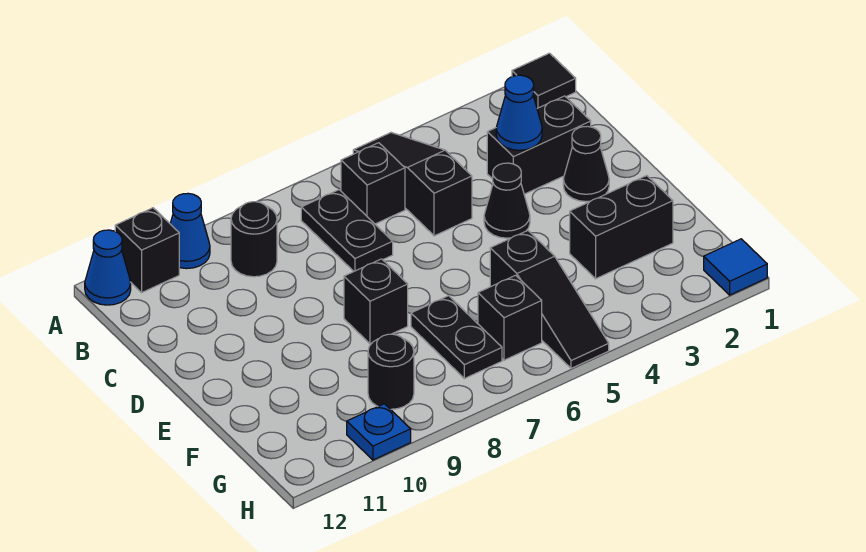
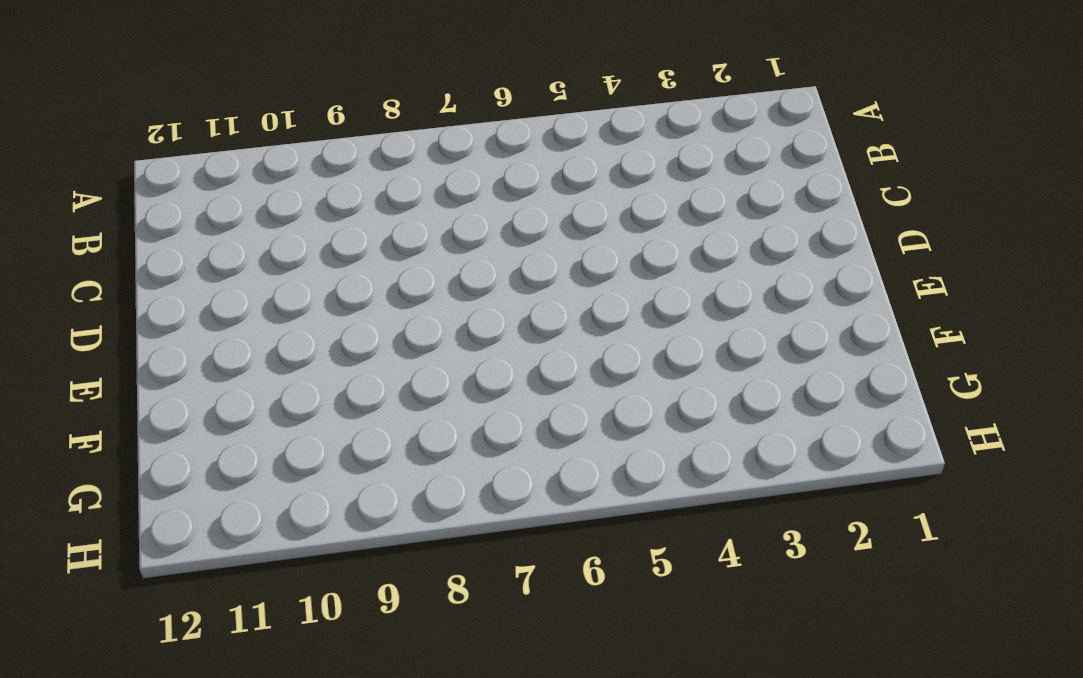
none -> black tile A1 level 1
none -> black slope A5:C5 level 1 top C
none -> blue cone A10 level 1

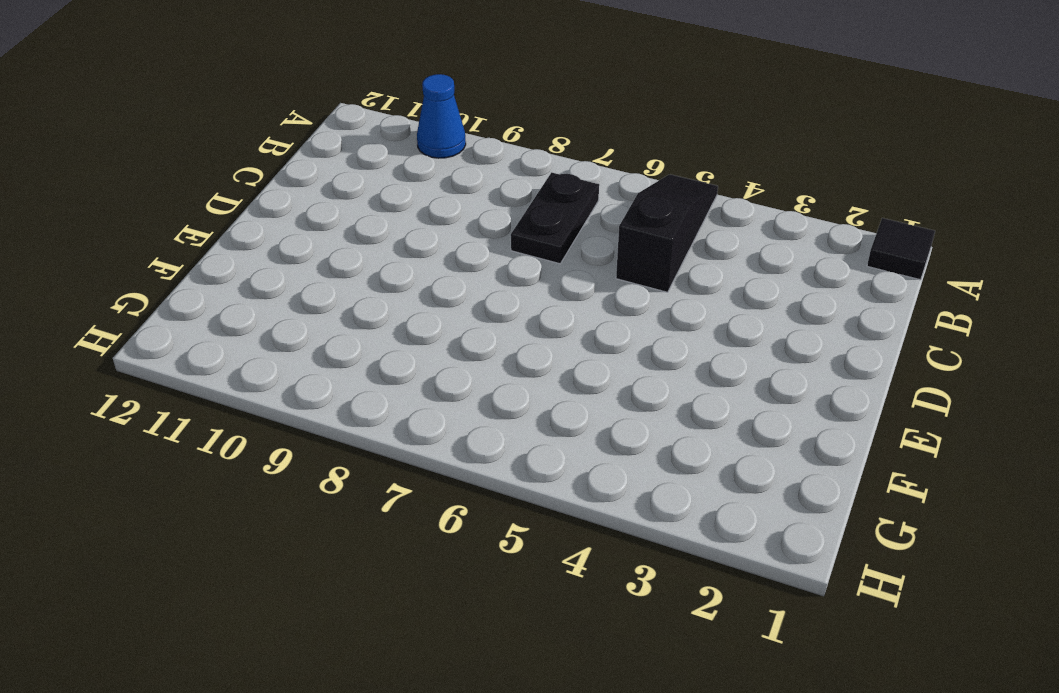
none -> black brick A11 level 1
none -> blue cone A12 level 1
none -> black brick B6 level 1

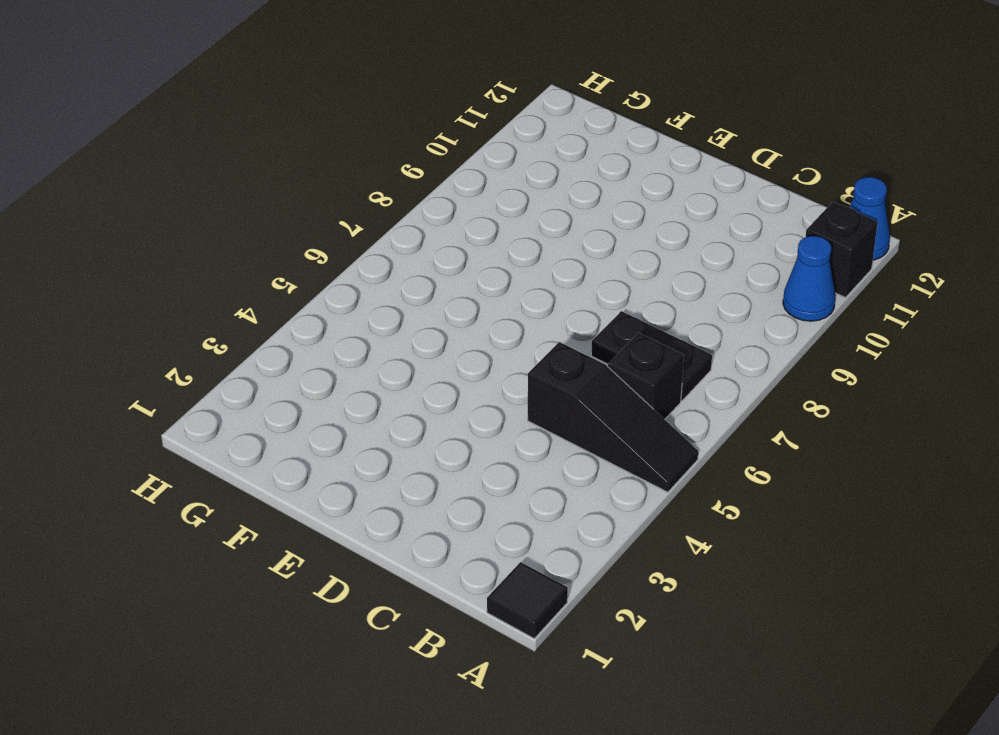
none -> black round brick B9 level 1
none -> black brick C2:C3 level 1
none -> black cone D2 level 1

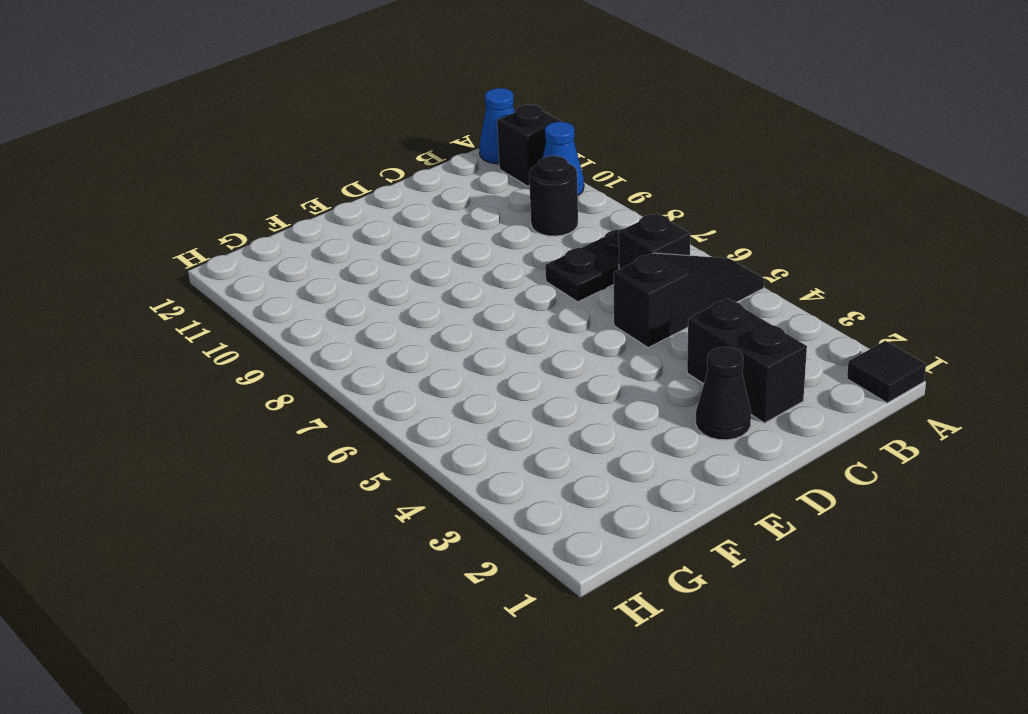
none -> black cone D4 level 1
none -> black brick E8 level 1
none -> black brick F2:F3 level 1

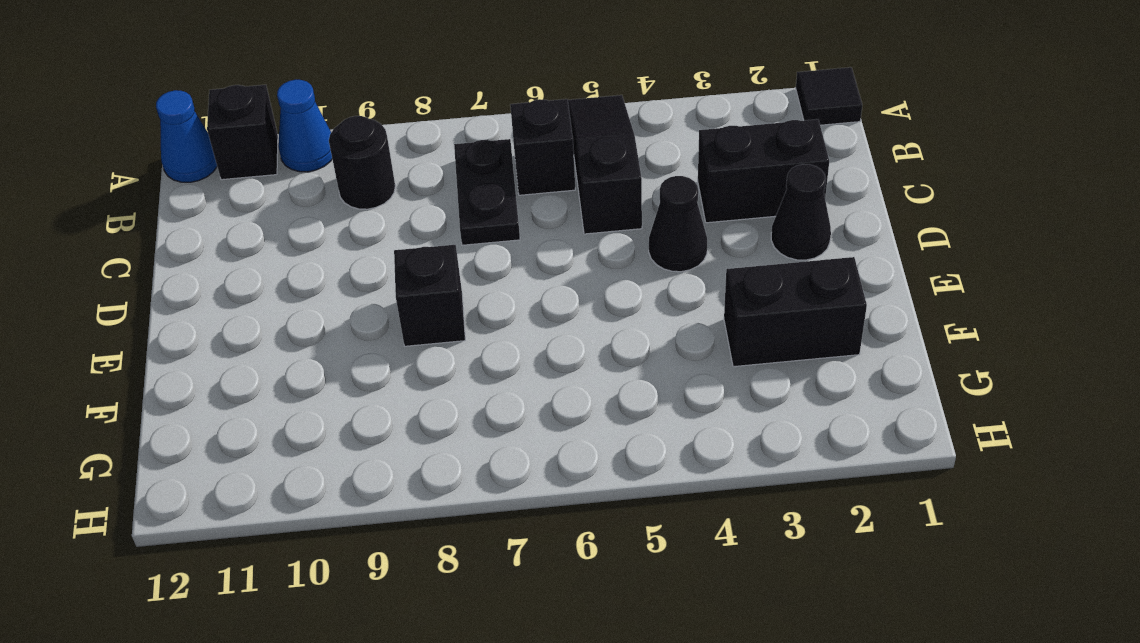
none -> black slope F5:H5 level 1 top F
none -> black plate F7:G7 level 1
none -> black brick G6 level 1

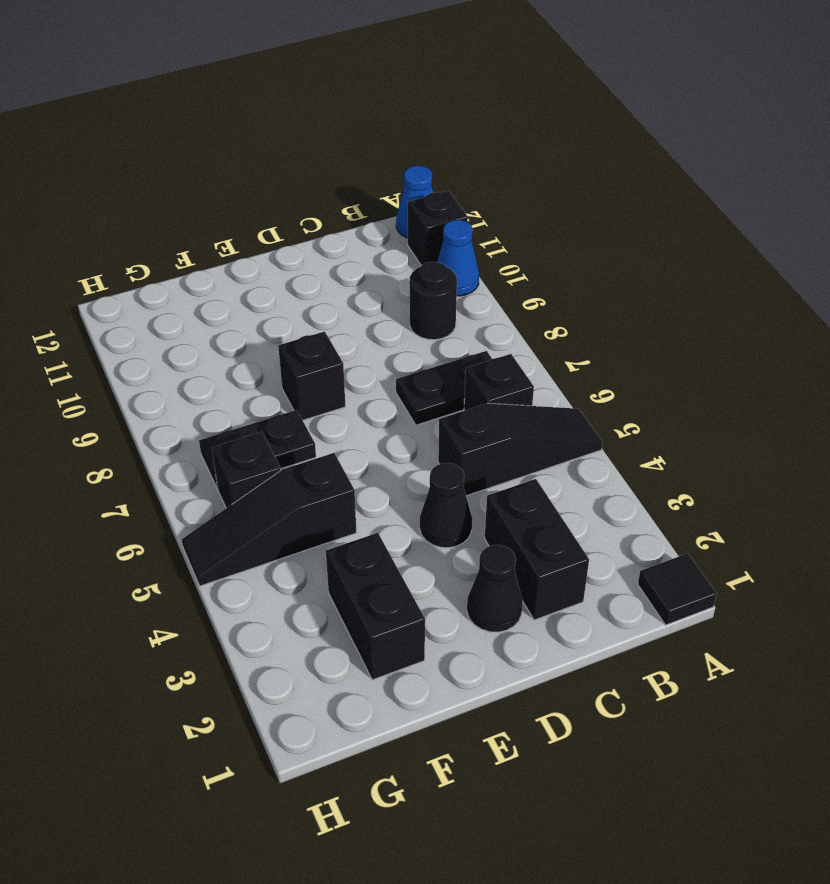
none -> black round brick G9 level 1
none -> blue tile H1 level 1
none -> blue plate H10 level 1

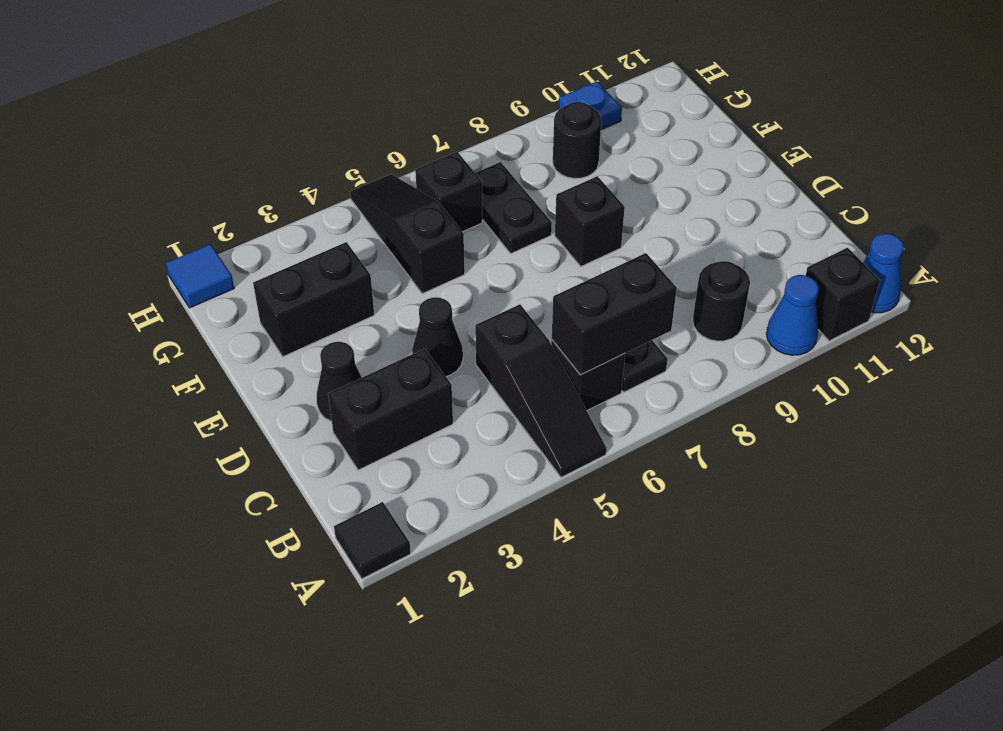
black brick B6:B7 level 2 -> none
none -> blue cone C3 level 2

